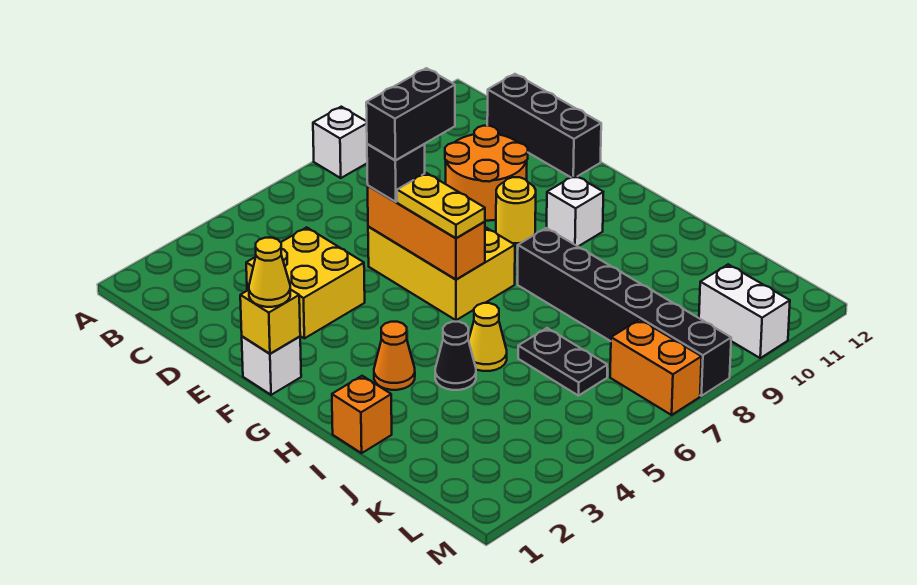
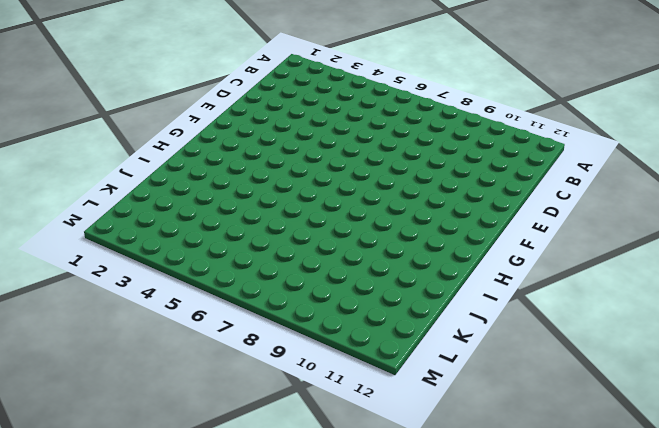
none -> white brick A8 level 1
none -> black brick C12:E12 level 1
none -> yellow brick D3:E4 level 1

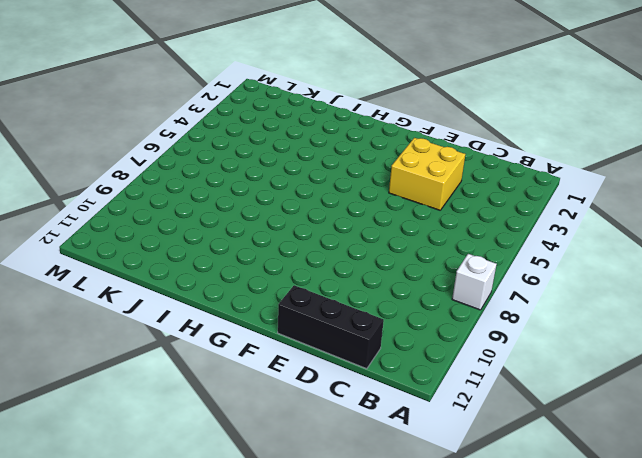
none -> orange round brick D9:E10 level 1
none -> yellow brick E6:G7 level 1
none -> white brick F1 level 1

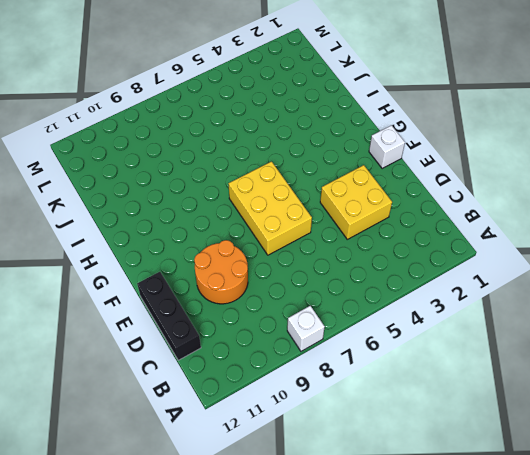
none -> yellow round brick F9 level 1
none -> white brick G10 level 1
none -> orange cone H3 level 1

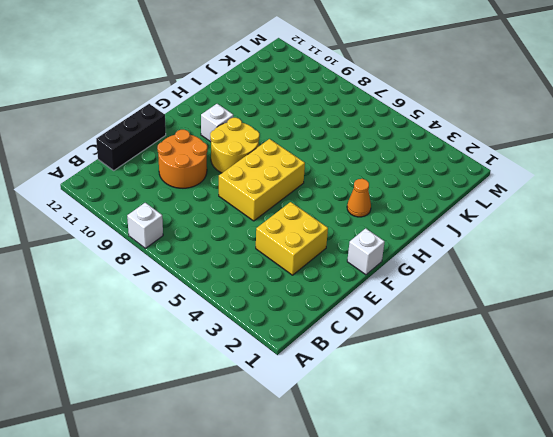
yellow round brick F8:G9 level 1 -> yellow round brick F9 level 1
none -> black brick H8:M8 level 1
none -> orange brick I1 level 1
none -> black cone I4 level 1

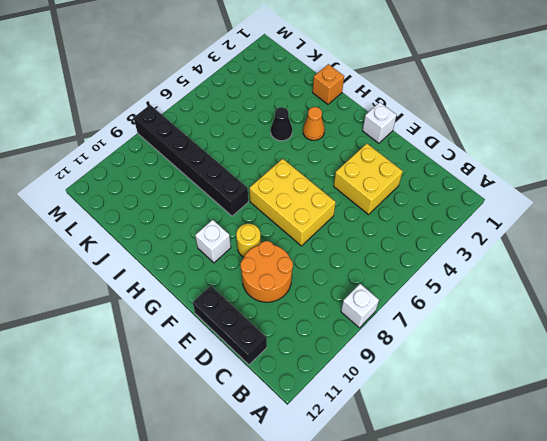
none -> yellow cone I5 level 1
none -> black plate J6:K6 level 1
none -> orange brick L7:M7 level 1

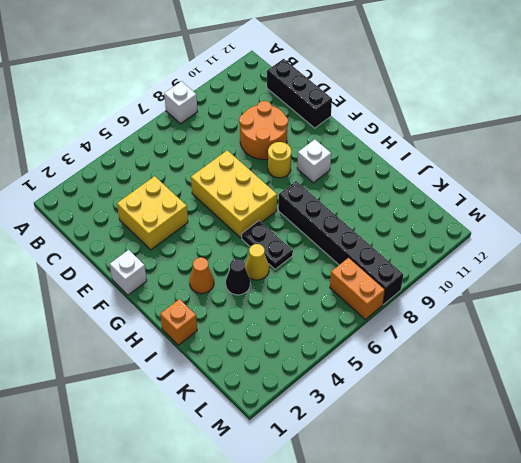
black plate H6:I6 level 1 -> black plate J6:K6 level 1
none -> white brick L10:M10 level 1
none -> orange brick E6:G6 level 2
none -> yellow brick F1 level 2

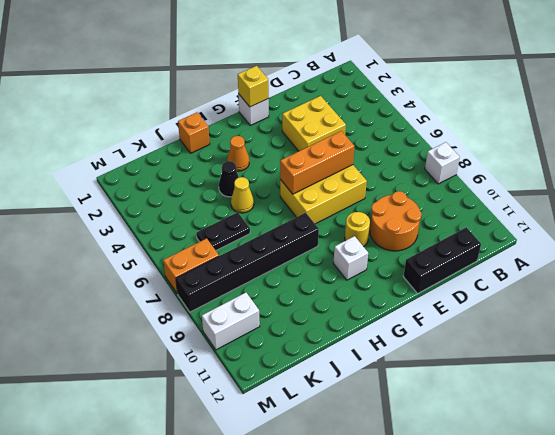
none -> black brick E6 level 3
none -> yellow cone F1 level 3
none -> yellow plate F6:G6 level 3

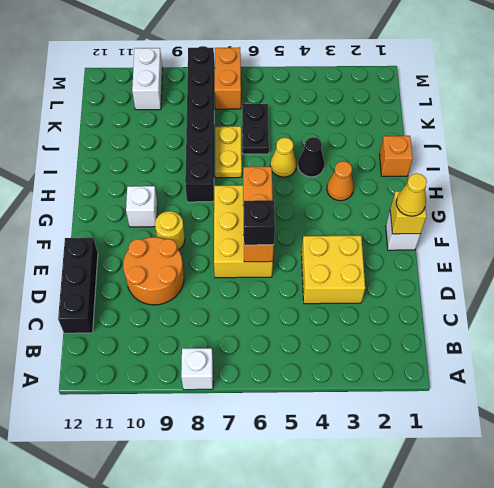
yellow plate I7:J7 level 1 -> yellow plate F6:G6 level 3
none -> black brick E6:E7 level 4

